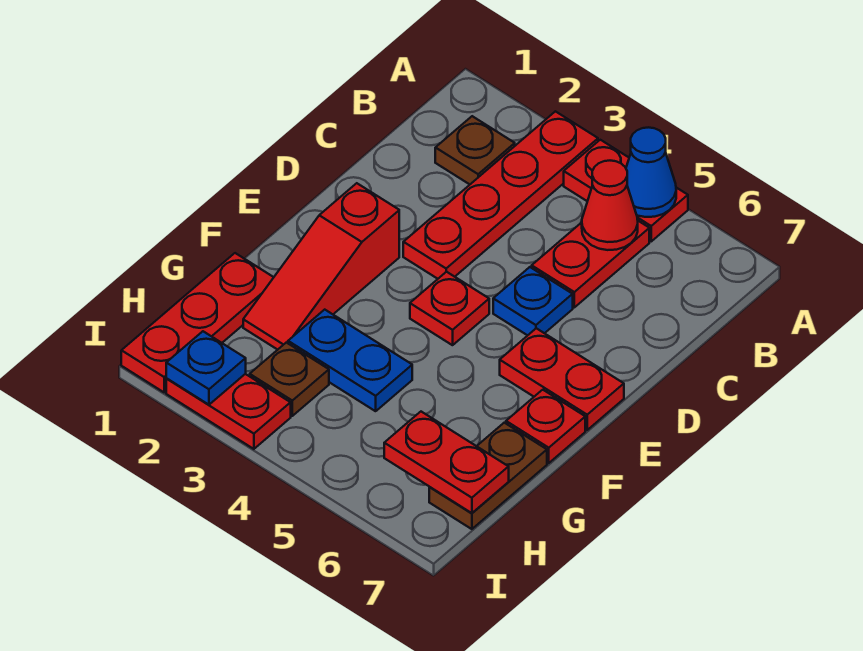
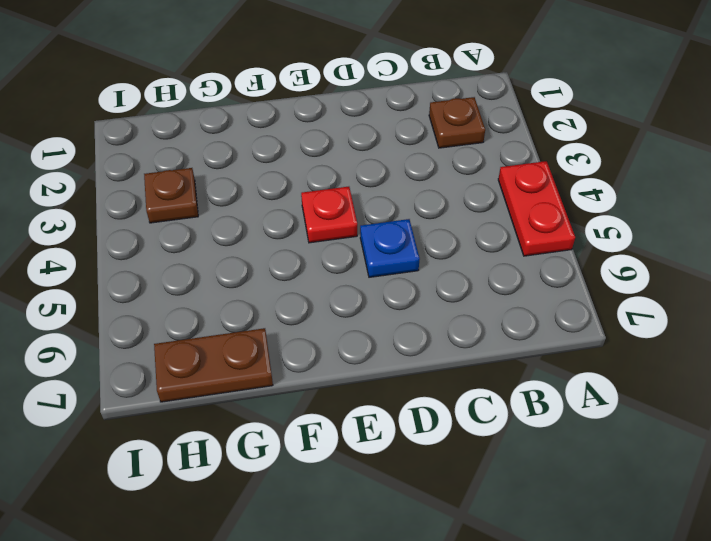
none -> red plate A3:D3 level 1
none -> red plate B5:C5 level 1
none -> red slope E2:G2 level 1 top E

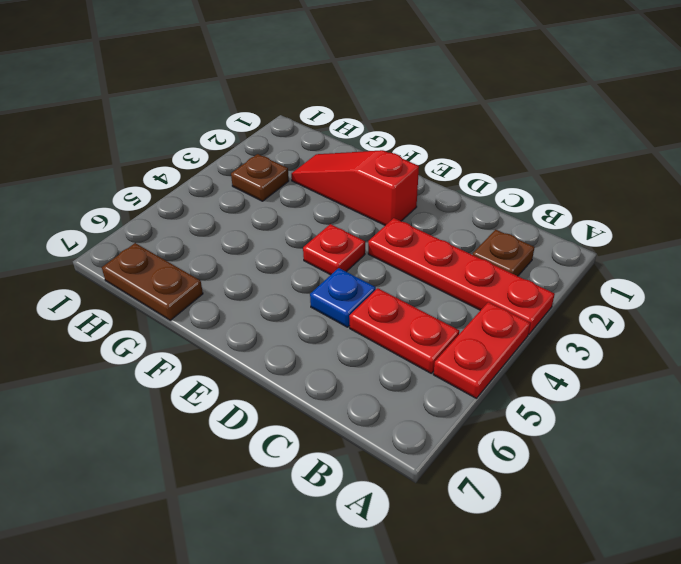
none -> red plate E6:E7 level 1
none -> red plate F7 level 1
none -> red plate G1:I1 level 1

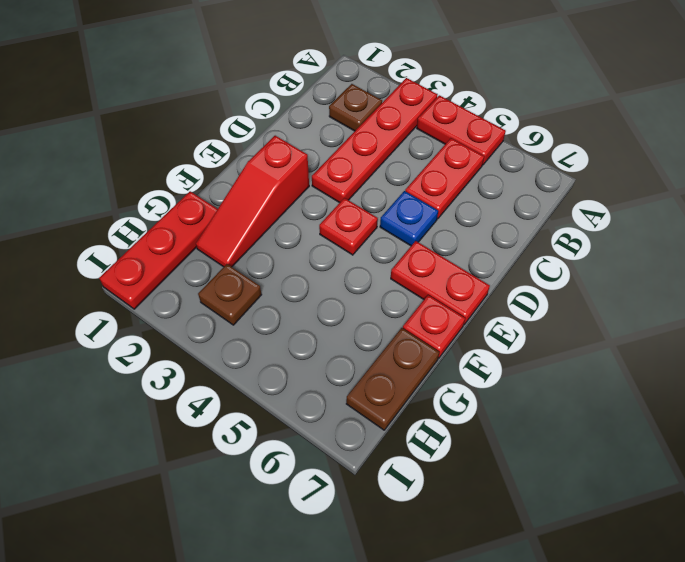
none -> blue plate G3:G4 level 1
none -> red plate I2:I3 level 1
none -> blue cone A5 level 2

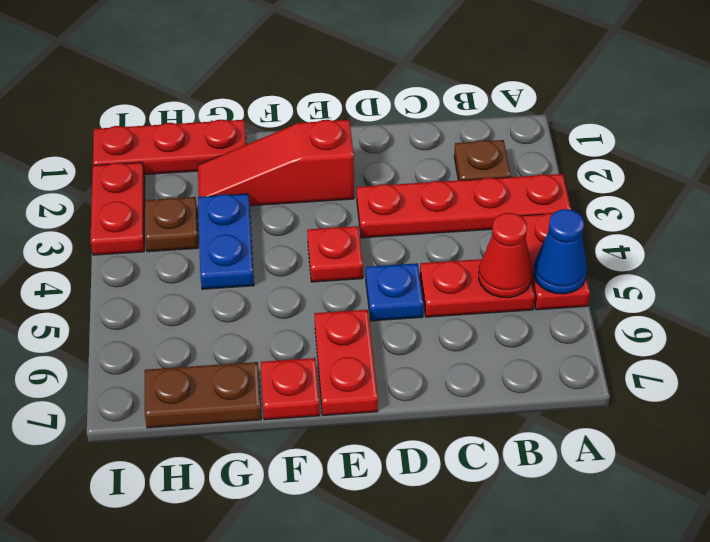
none -> red plate H6:H7 level 2
none -> blue plate I2 level 2

